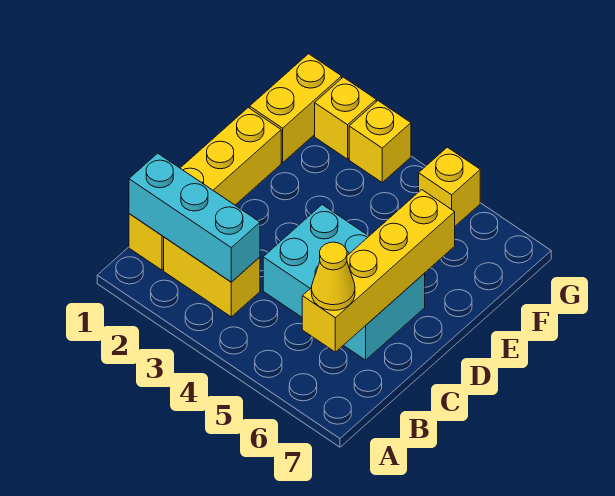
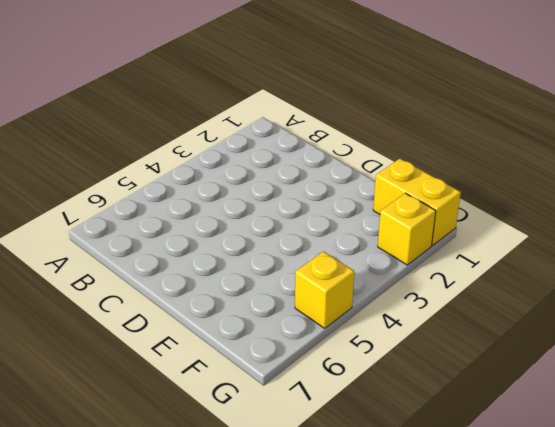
none -> yellow brick B1:E1 level 1
none -> yellow brick B2:B3 level 1

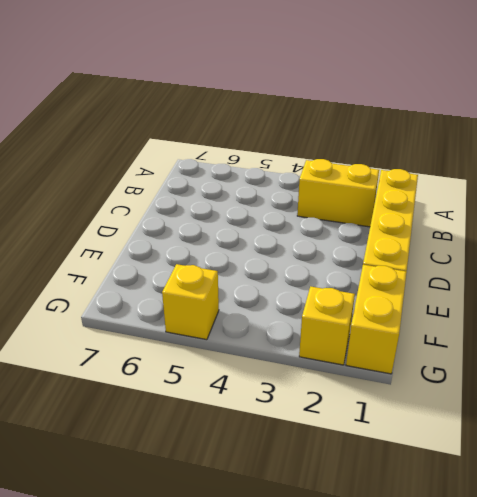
none -> cyan brick C4:D6 level 1
none -> yellow brick G3 level 1

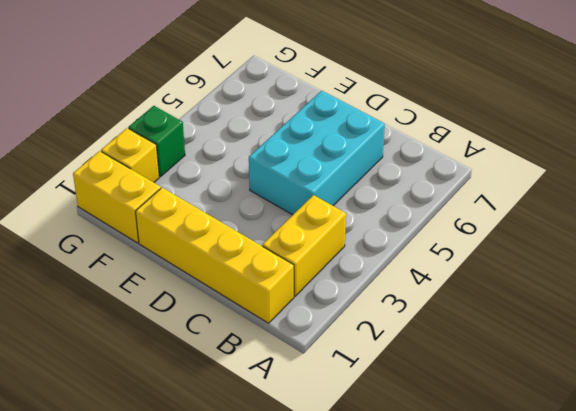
green brick G3 level 1 -> yellow brick G3 level 1
none -> yellow brick G5 level 1
none -> cyan brick B1:B3 level 2

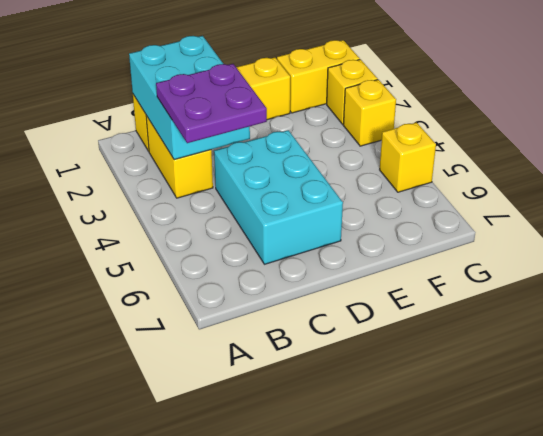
cyan brick B1:C3 level 2 -> cyan brick B1:B3 level 2
purple plate B3:C4 level 3 -> none
none -> yellow brick B6:E6 level 2
none -> yellow cone B6 level 3

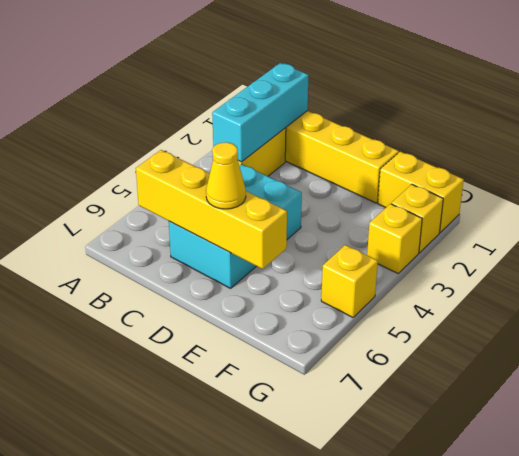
yellow cone D6 level 3 -> yellow cone B6 level 3

